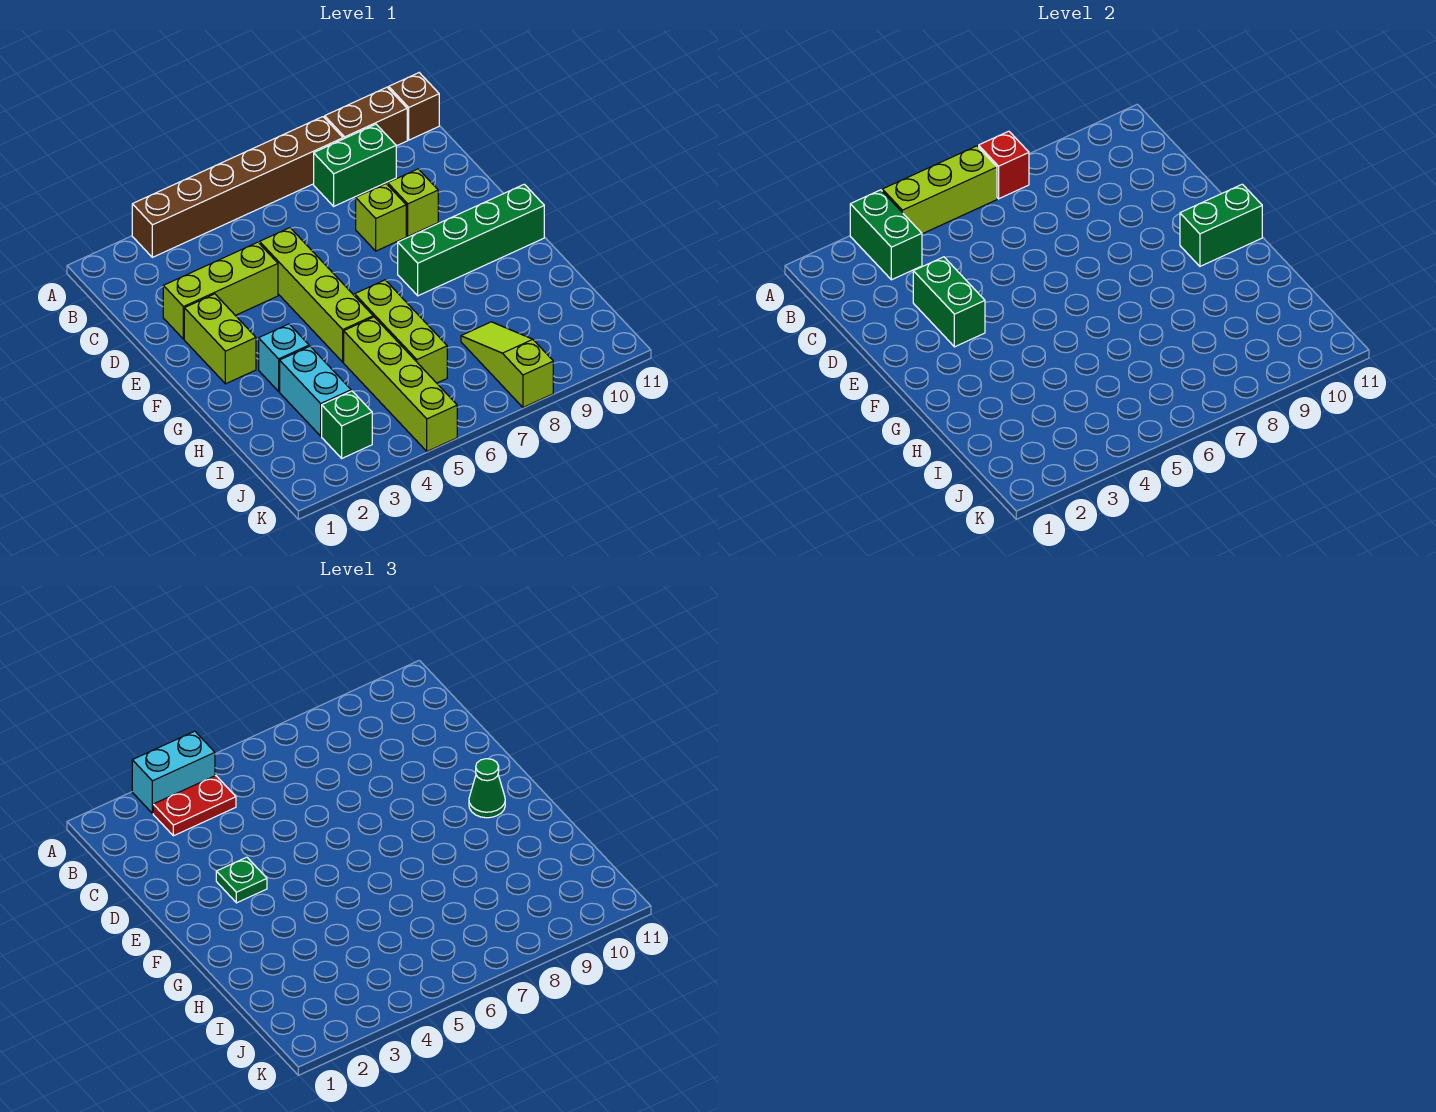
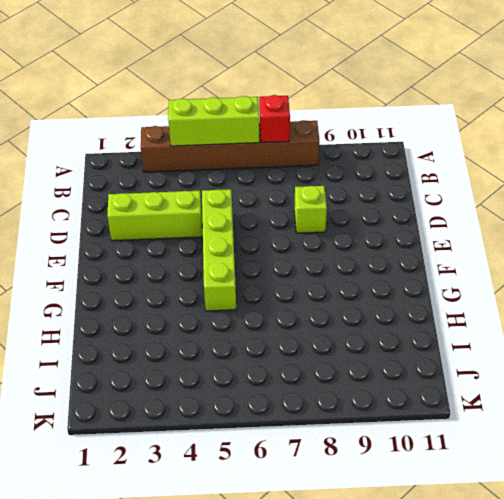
none -> brown brick A9:A10 level 1
none -> brown brick A11 level 1
none -> green brick B8:B9 level 1

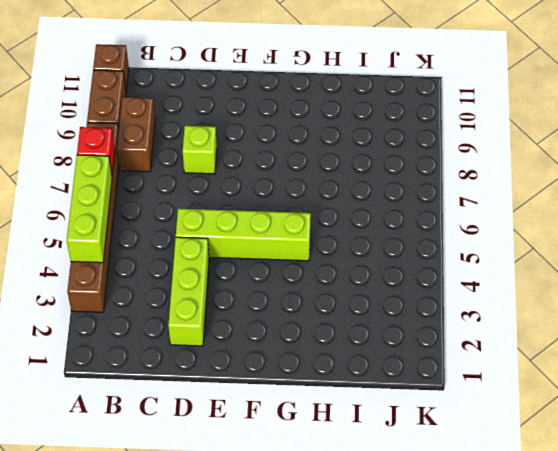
brown brick B8:B9 level 1 -> green brick B8:B9 level 1
none -> lime brick D9 level 1
none -> lime brick E2:F2 level 1
none -> green brick F8:F11 level 1

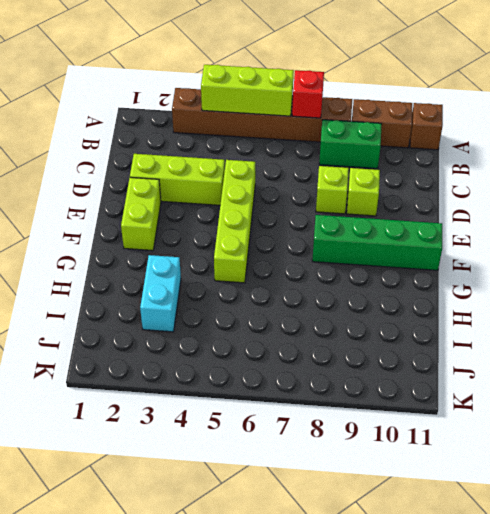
none -> cyan brick G3 level 1
none -> lime brick G6:I6 level 1
none -> lime brick H5:K5 level 1

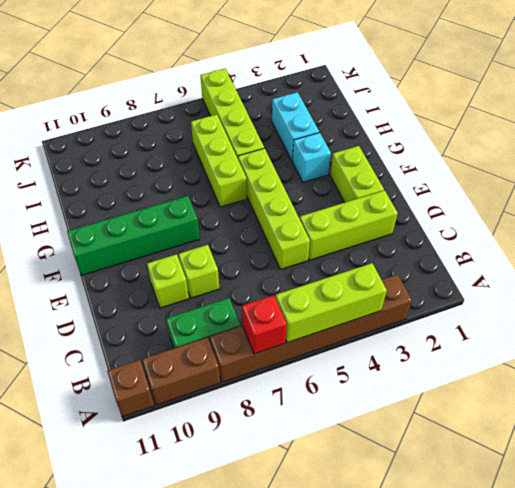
none -> lime slope I8:K8 level 1 top K
none -> green brick J3 level 1
none -> green brick A3:B3 level 2

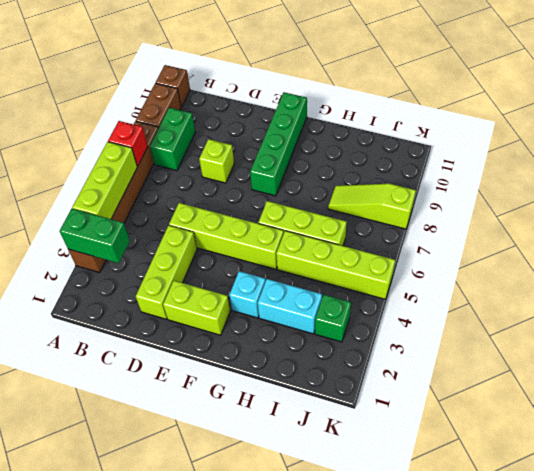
none -> lime brick D9 level 1
none -> green brick D3:E3 level 2
none -> green brick F10:F11 level 2

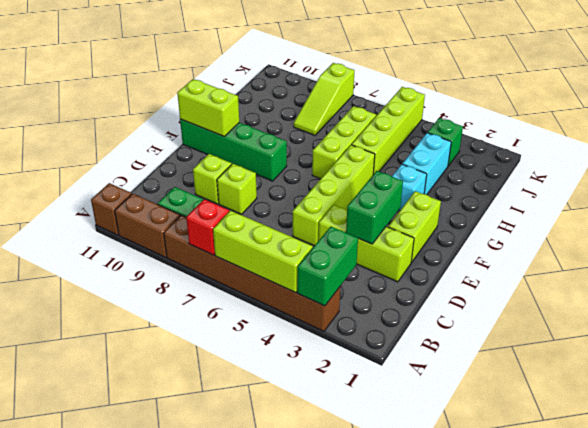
lime brick F10:F11 level 2 -> green brick F10:F11 level 2
none -> cyan brick A3:A4 level 3
none -> red plate B3:B4 level 3
none -> green plate E3 level 3

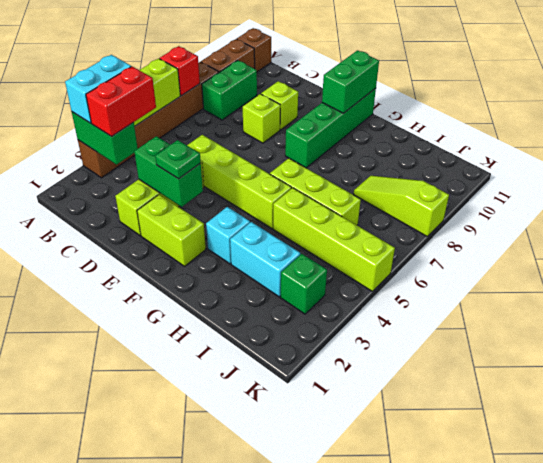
red brick B3:B4 level 3 -> red plate B3:B4 level 3
none -> green cone F10 level 3

